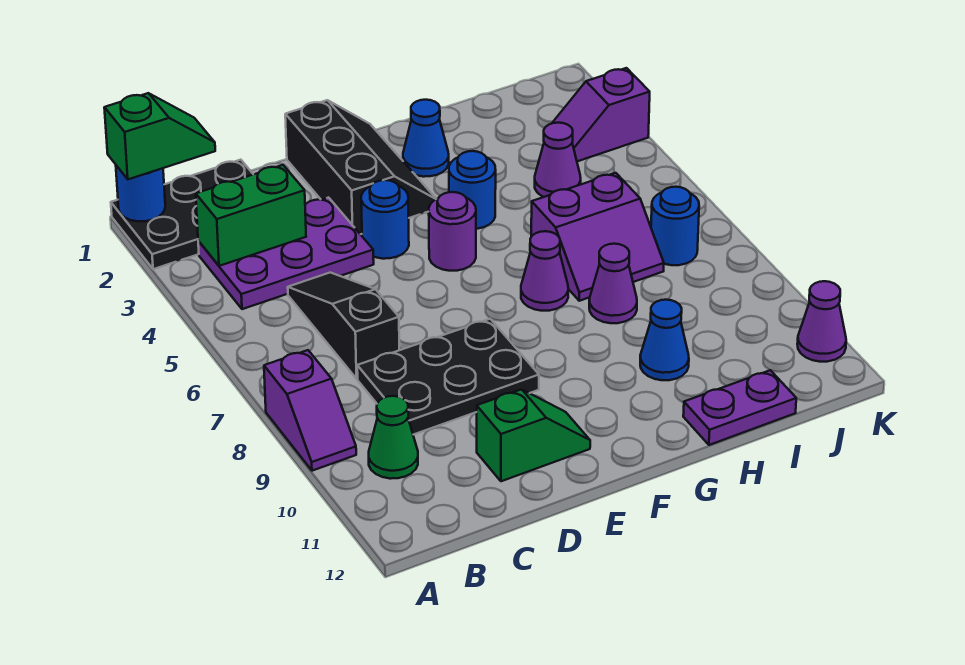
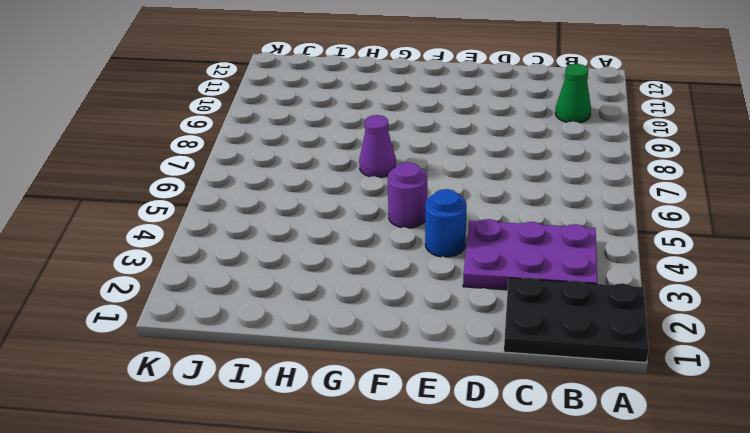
none -> purple slope A8:A9 level 1 top 8
none -> black slope C5:C7 level 1 top 7
none -> black plate C8:E9 level 1

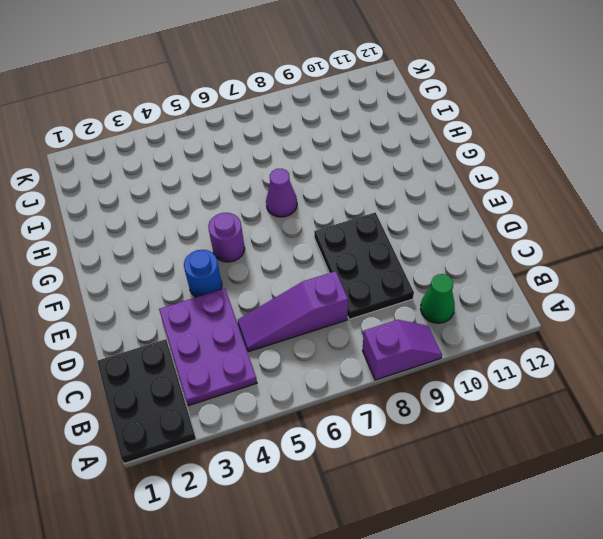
purple slope C5:C7 level 1 top 7 -> black slope C5:C7 level 1 top 7
none -> green slope D11:E11 level 1 top D
none -> black slope E1:F3 level 1 top E
none -> blue cone G2 level 1

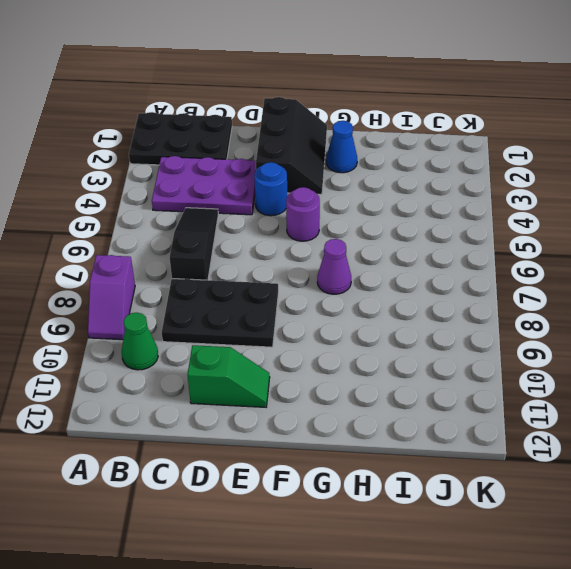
none -> blue round brick G4 level 1
none -> purple slope H6:I7 level 1 top 6
none -> purple cone H8 level 1

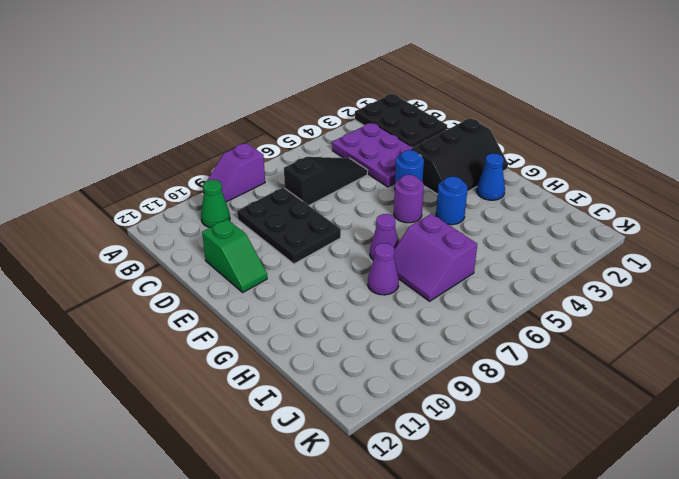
none -> blue cone H10 level 1
none -> purple plate H12:I12 level 1
none -> purple cone I4 level 1

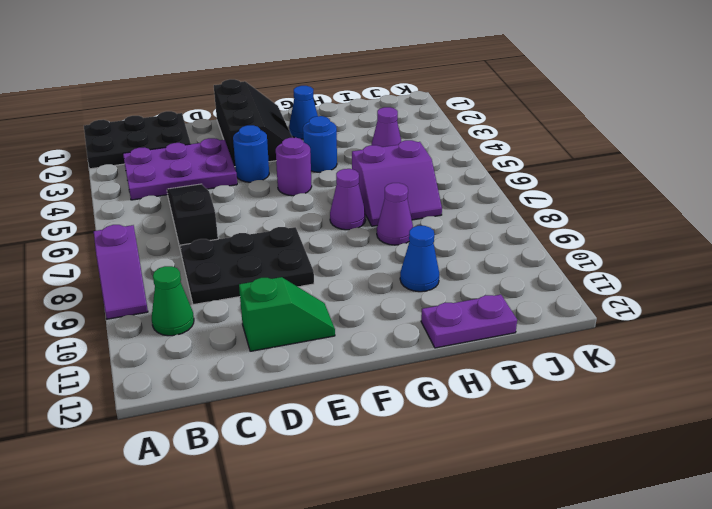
none -> purple slope J3:K3 level 1 top K
none -> blue round brick J7 level 1
none -> purple cone K11 level 1

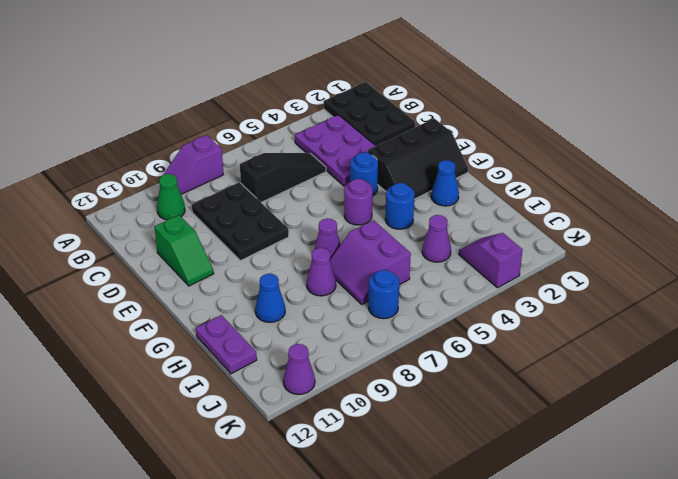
none -> blue round brick A1 level 2
none -> green brick B3:C3 level 2
none -> green slope A1:B1 level 3 top A

